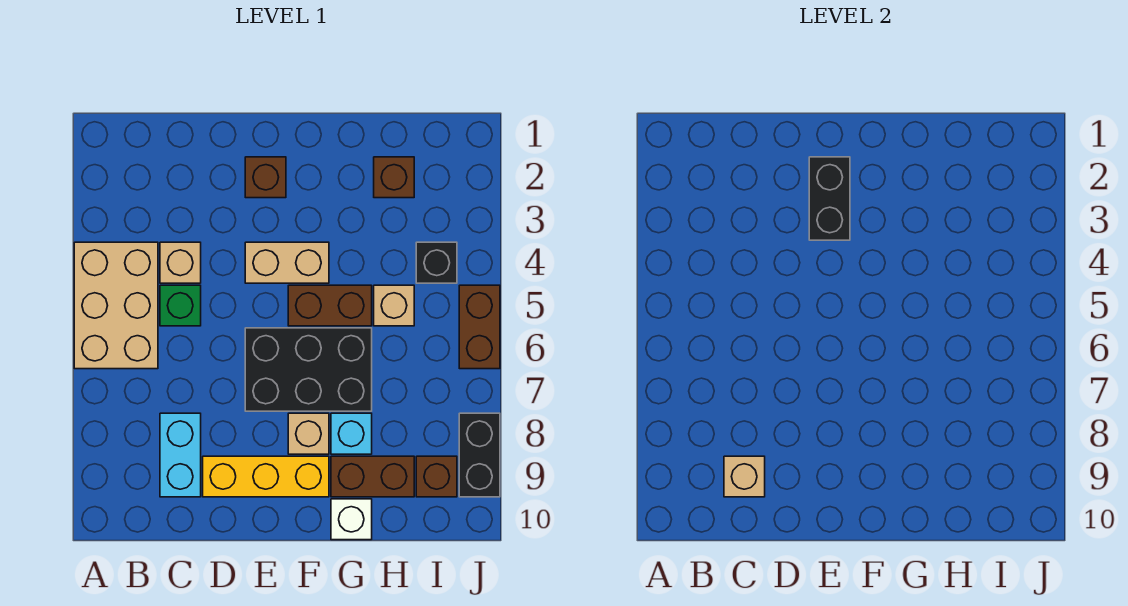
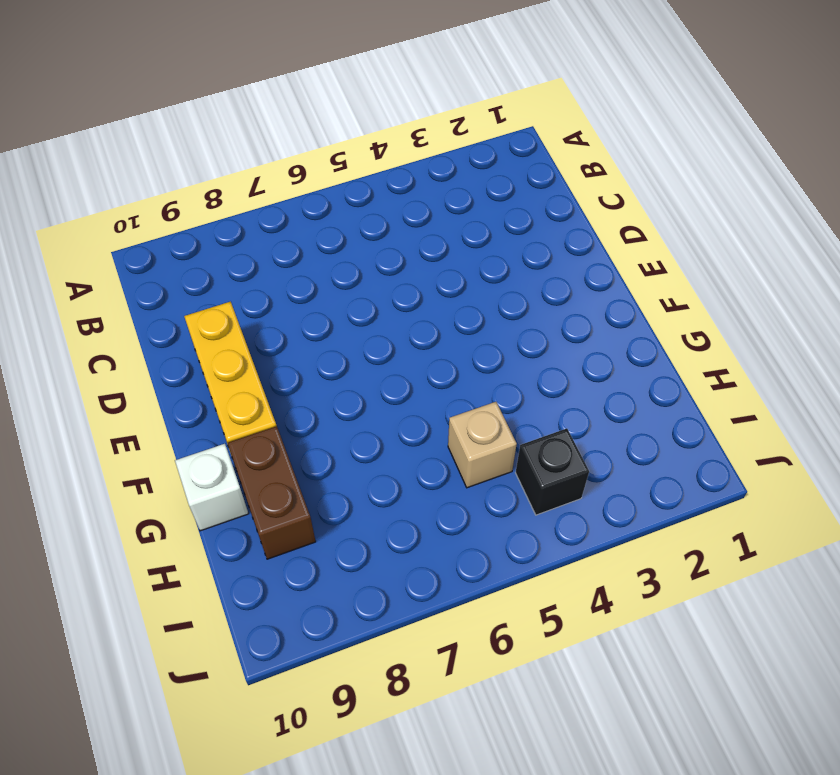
none -> tan brick A4:B6 level 1
none -> tan brick C4 level 1
none -> green brick C5 level 1

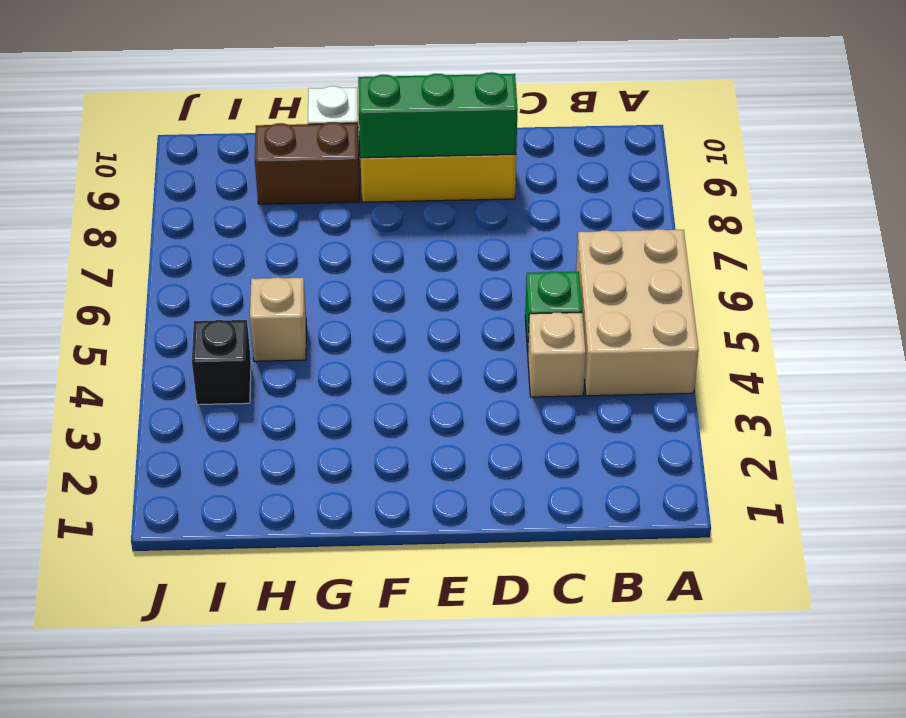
green brick D9:F9 level 2 -> none
none -> cyan brick C8:C9 level 1
none -> brown brick E2 level 1
none -> tan brick E4:F4 level 1

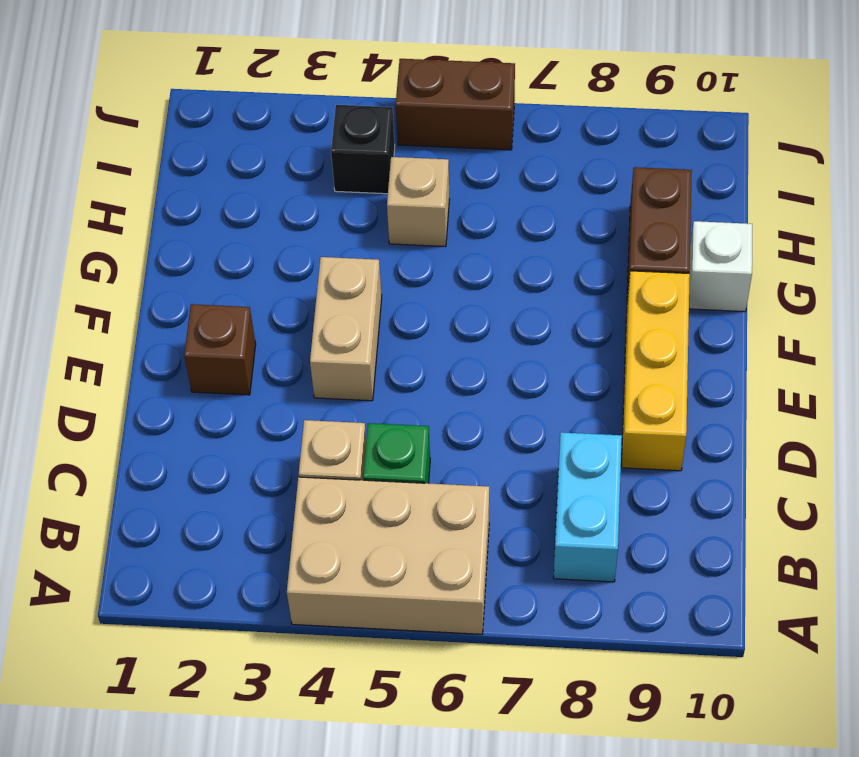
cyan brick B8:C8 level 1 -> cyan brick C8:C9 level 1
none -> black brick E6:G7 level 1
none -> brown brick F5:G5 level 1
none -> tan brick F8 level 1

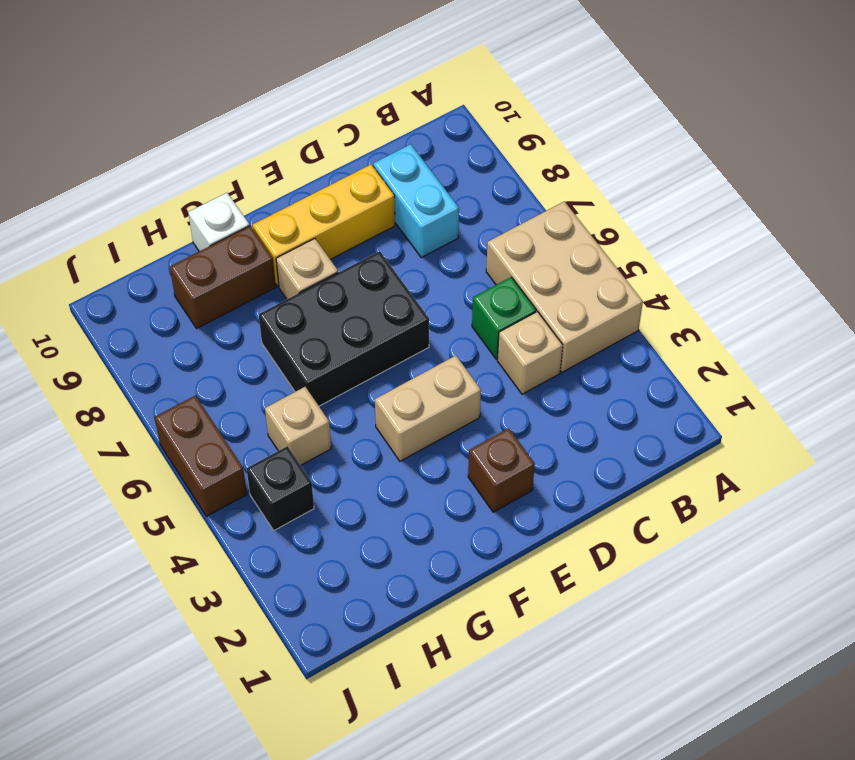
none -> brown brick F5:G5 level 1
none -> cyan brick G8 level 1
none -> brown brick H2 level 1

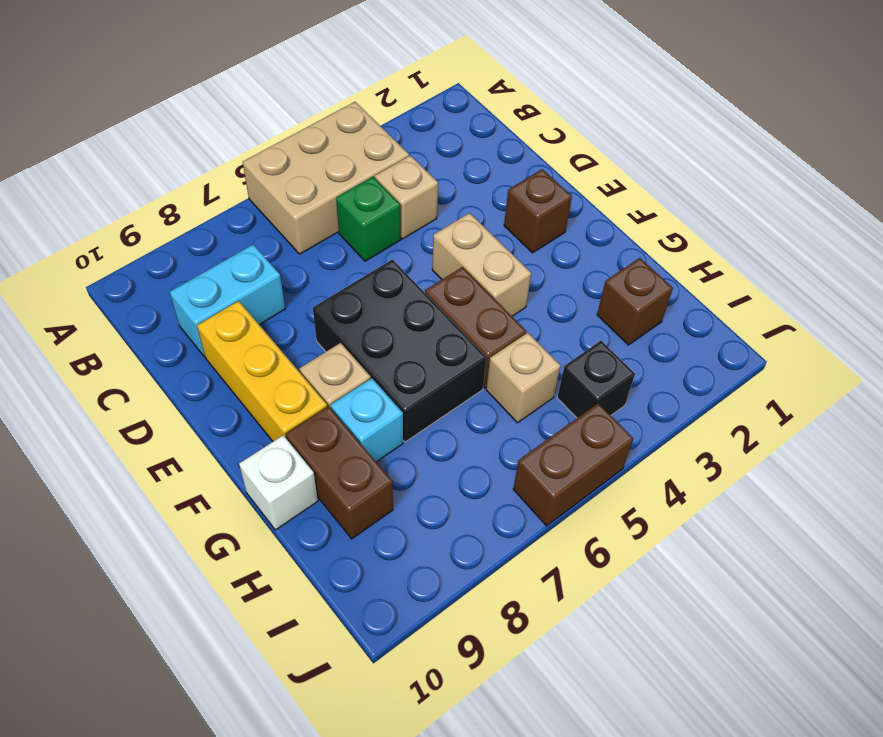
none -> brown brick I9 level 1
none -> black brick J8:J9 level 1
none -> tan brick C9 level 2

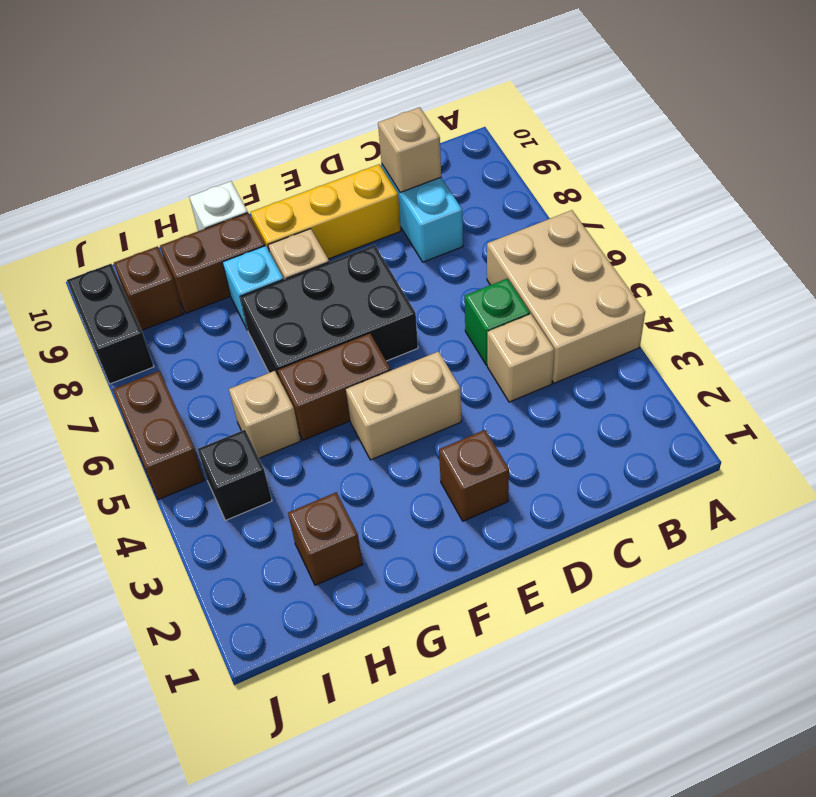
none -> black brick E2:E3 level 2

